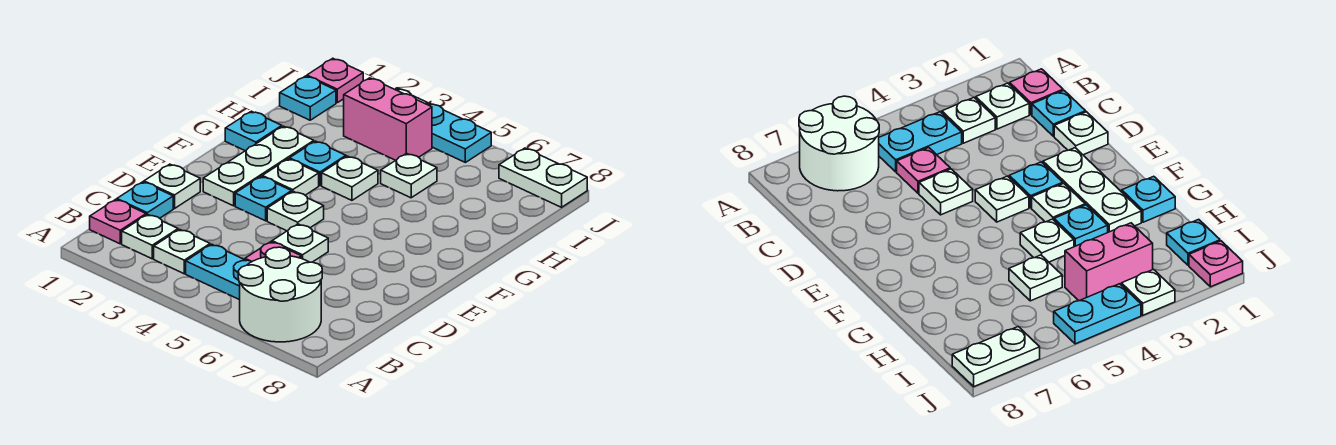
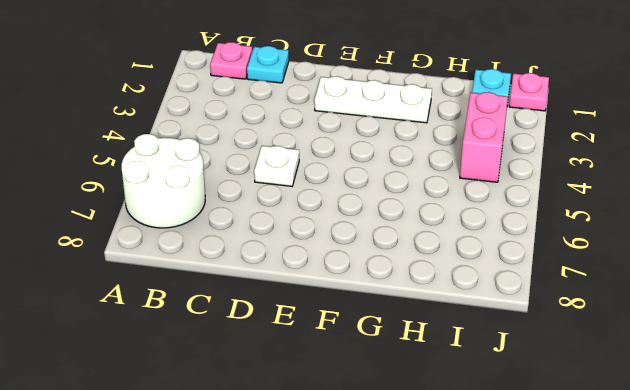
none -> white plate B2 level 1
none -> white plate B3 level 1
none -> cyan plate B4:B5 level 1

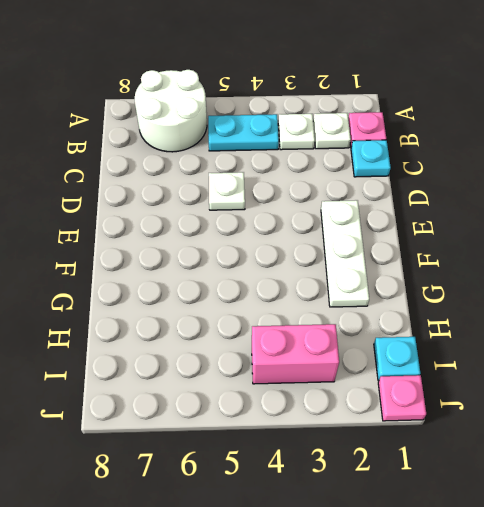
none -> pink plate C5 level 1
none -> white plate D1 level 1
none -> cyan plate E3 level 1

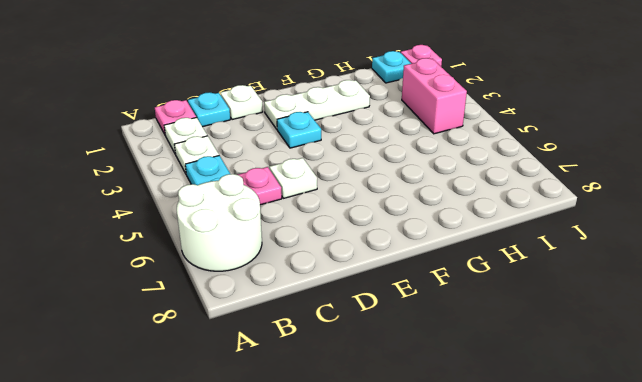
none -> white plate E4 level 1
none -> white plate F3 level 1
none -> cyan plate G1 level 1

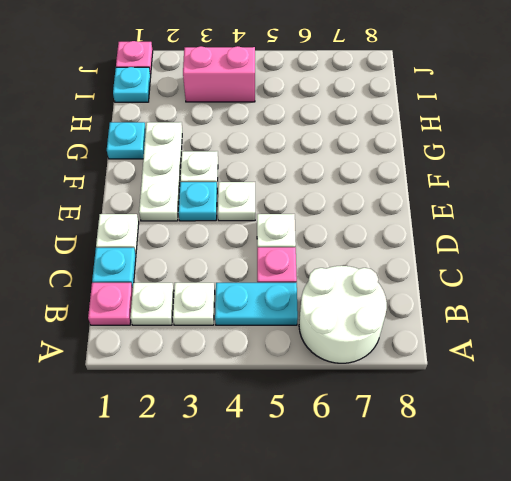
none -> cyan plate G3 level 1
none -> white plate G4 level 1
none -> white plate H5 level 1

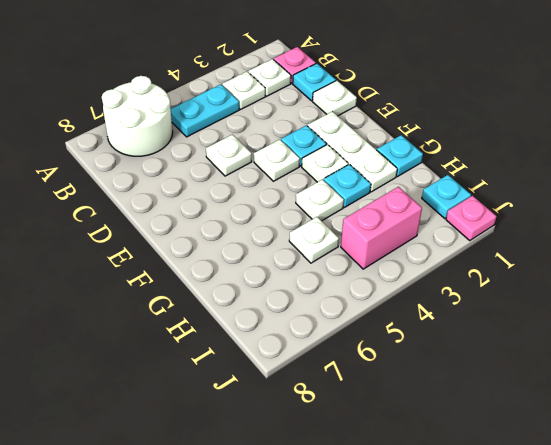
none -> pink plate C5 level 1
none -> white plate J3 level 1
none -> cyan plate J4:J5 level 1

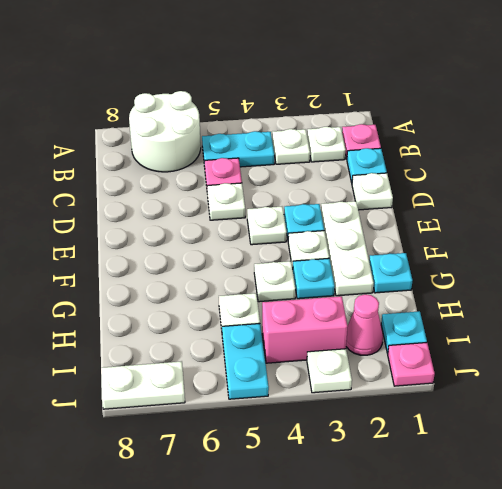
pink cone I2 level 1 -> none
cyan plate I5:J5 level 1 -> cyan plate J4:J5 level 1

